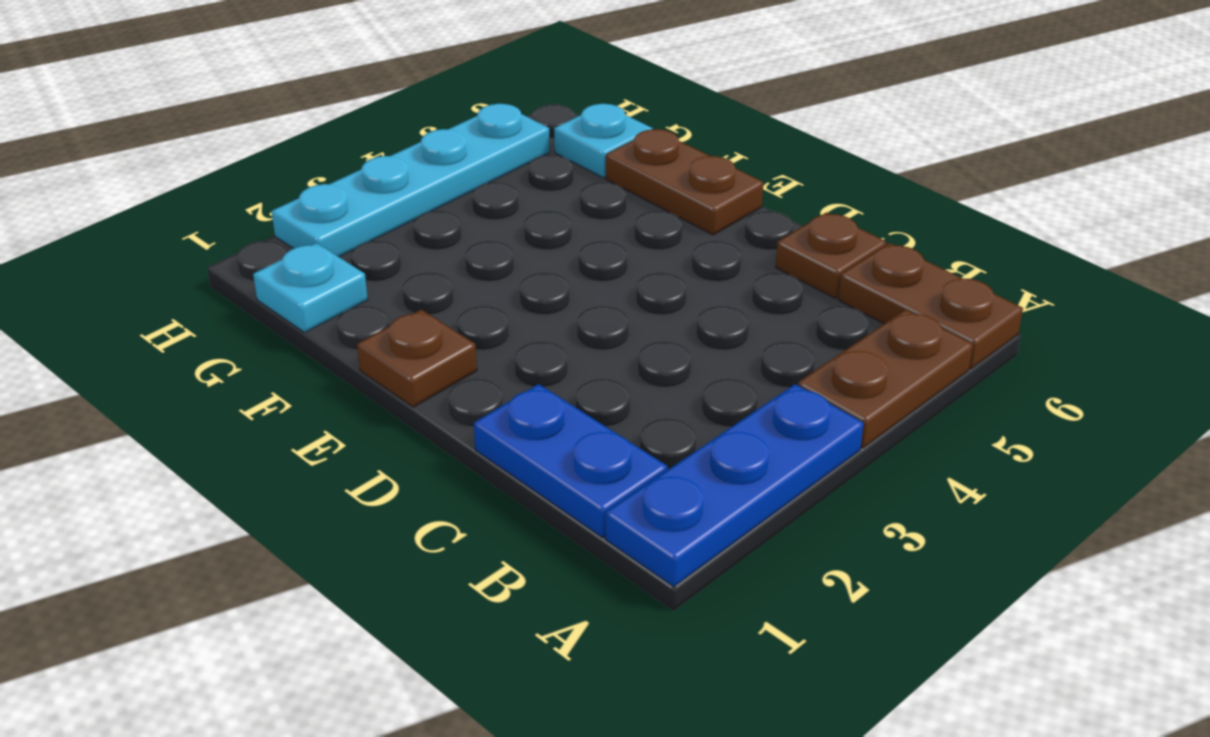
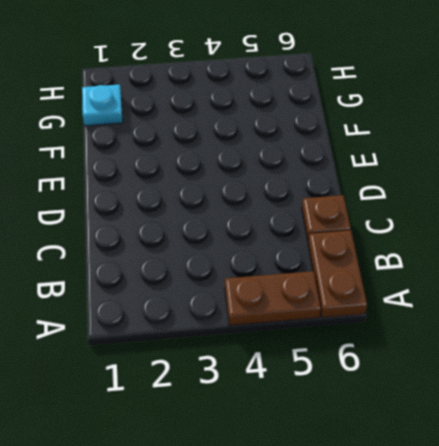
none -> blue plate A1:A3 level 1
none -> blue plate B1:C1 level 1

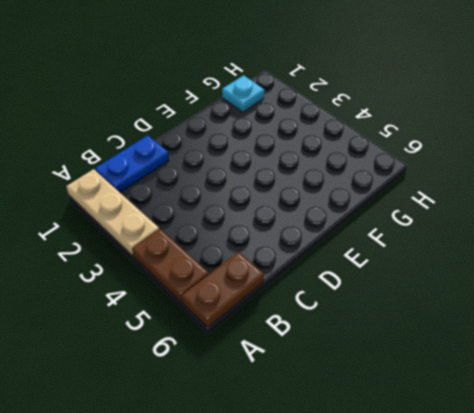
tan plate A1:A3 level 1 -> blue plate A1:A3 level 1
none -> brown plate C6 level 1
none -> brown plate E1 level 1

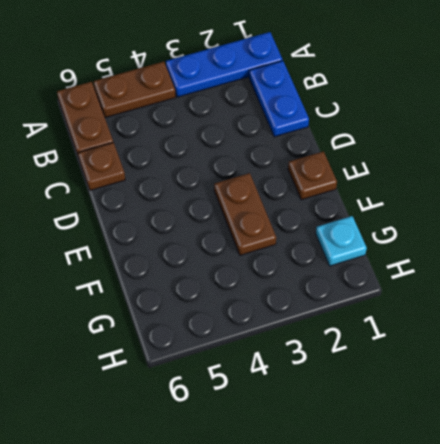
brown plate E3:F3 level 1 -> brown plate E6:F6 level 1
none -> cyan plate G6 level 1
none -> cyan plate H2:H5 level 1

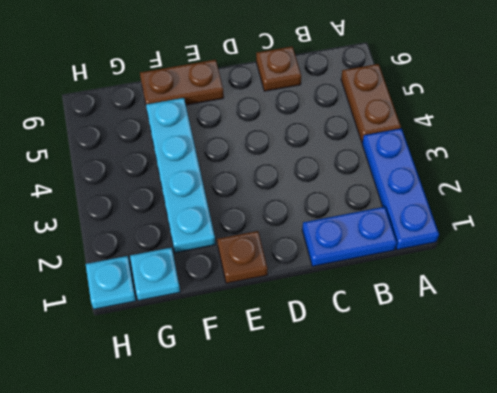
cyan plate F2:F5 level 1 -> cyan plate H2:H5 level 1
cyan plate H1 level 1 -> cyan plate G6 level 1
none -> brown plate A6:B6 level 1

